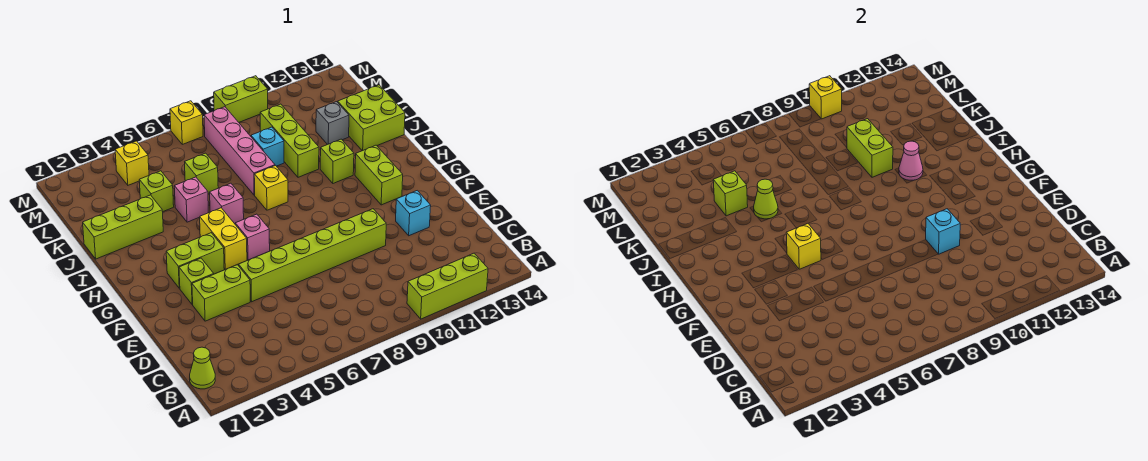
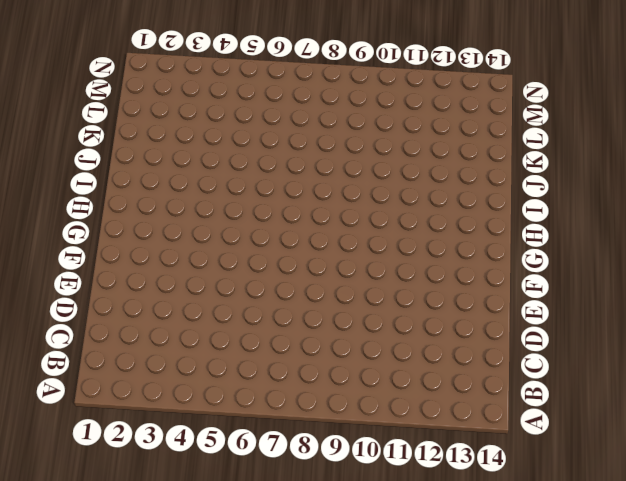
none -> lime brick A10:A12 level 1
none -> lime cone B1 level 1
none -> lime brick E3:E4 level 1
none -> lime brick E5:E10 level 1

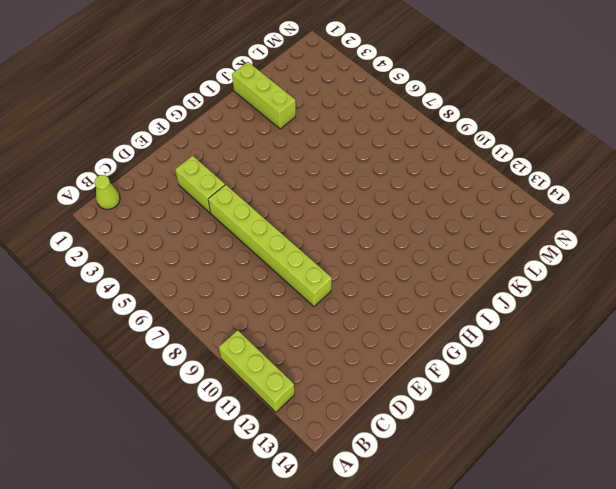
none -> cyan brick E12 level 1
none -> lime brick F3 level 1
none -> lime brick G3:G4 level 1
none -> yellow brick G5:H5 level 1

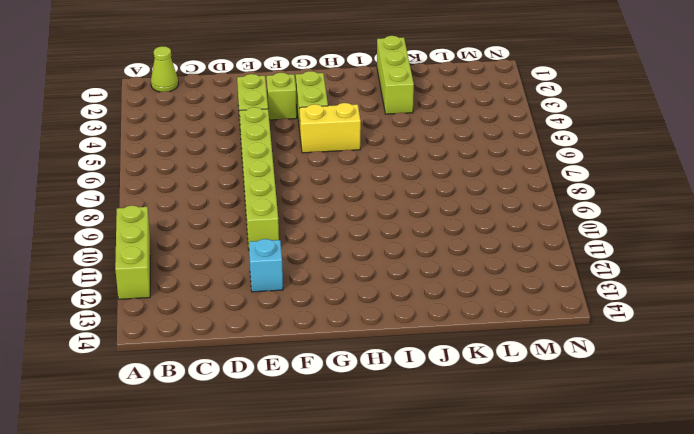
none -> pink brick G6 level 1
none -> lime brick G12:H12 level 1
none -> pink brick I6 level 1
none -> yellow brick I8 level 1

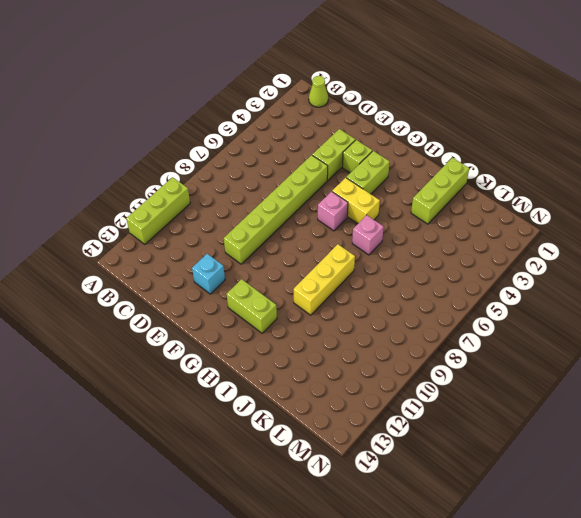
yellow brick I8:I10 level 1 -> yellow brick I8 level 1
none -> lime brick I11 level 1
none -> pink brick J5 level 1
none -> pink brick J8:M8 level 1
none -> lime brick J10:L10 level 1

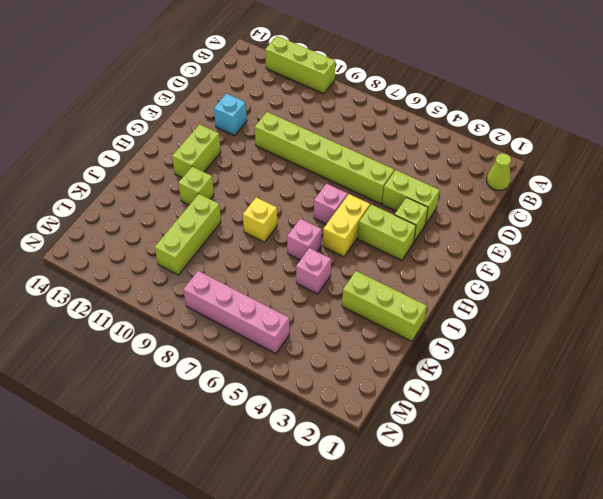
pink brick M5:M8 level 1 -> pink brick J8:M8 level 1
none -> lime brick J13:K14 level 1
none -> lime brick K4 level 1
none -> lime brick K6 level 1
none -> cyan brick K9 level 1

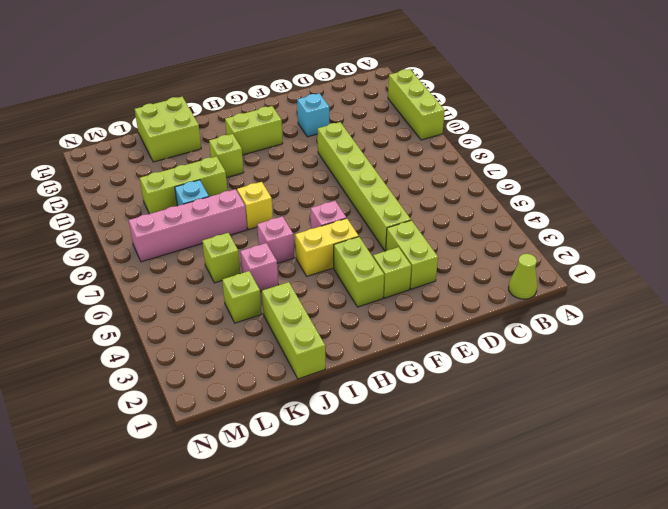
none -> grey brick K12 level 1
none -> yellow brick M4 level 1
none -> yellow brick N7 level 1
none -> lime brick N9:N10 level 1

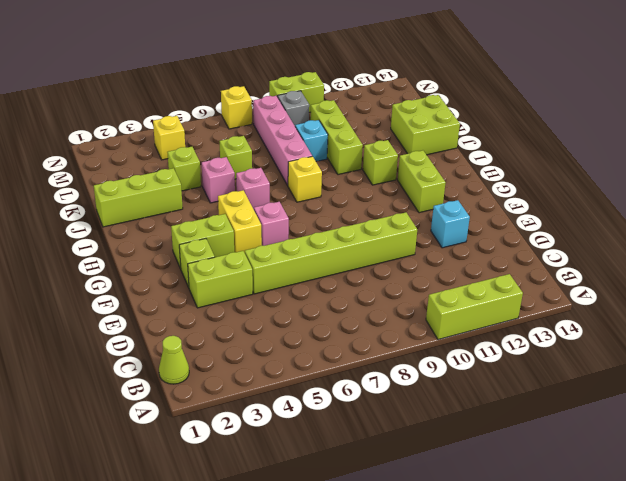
grey brick M9 level 1 -> grey brick K12 level 1
none -> cyan brick E10 level 2
none -> yellow brick G5 level 2
none -> pink cone I11 level 2
none -> lime cone J5 level 2

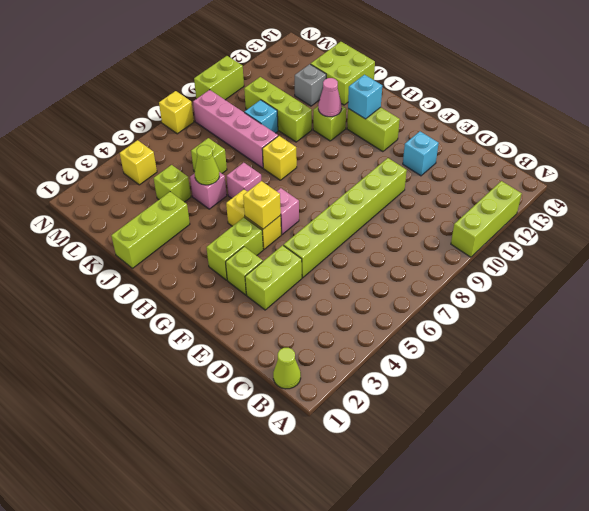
cyan brick H12 level 2 -> cyan brick E10 level 2
none -> lime brick J10:K10 level 2
none -> lime brick K4 level 2
none -> yellow brick N10 level 2

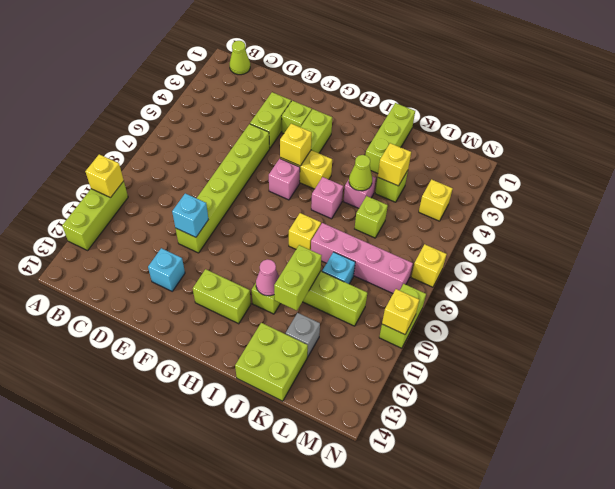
yellow brick A10 level 2 -> none
lime brick J10:J11 level 2 -> lime brick J10:K10 level 2
yellow brick K4 level 2 -> lime brick K4 level 2

